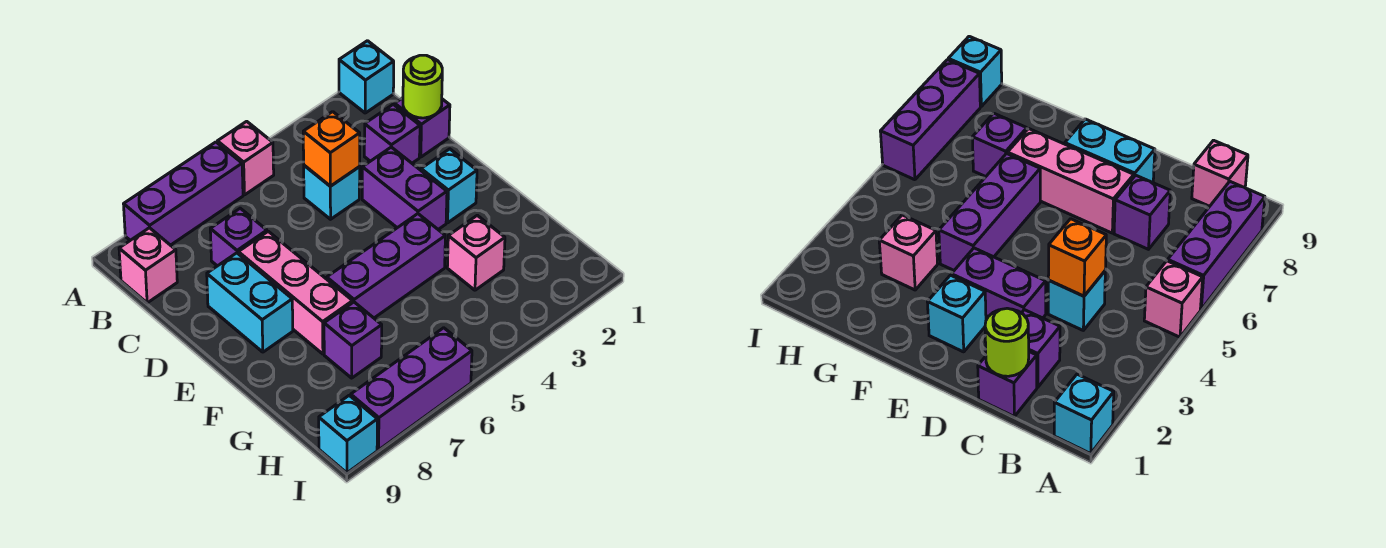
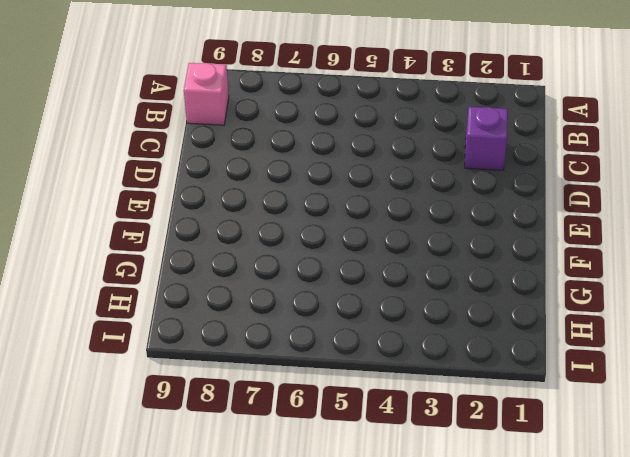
none -> cyan brick A1 level 1
none -> pink brick A5 level 1
none -> purple brick A6:A8 level 1

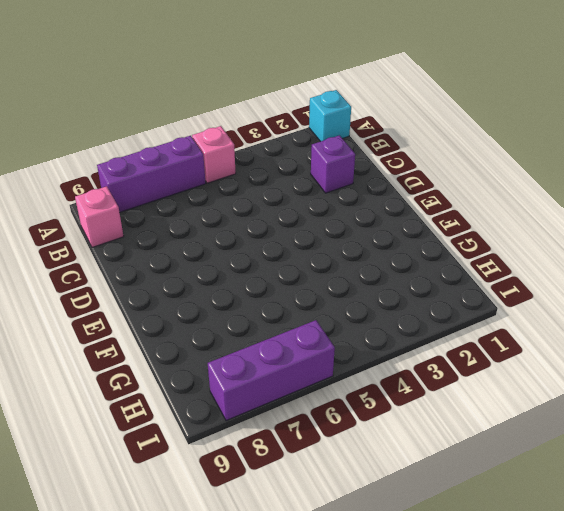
none -> purple brick C1 level 1
none -> cyan brick C4 level 1
none -> purple brick C7 level 1

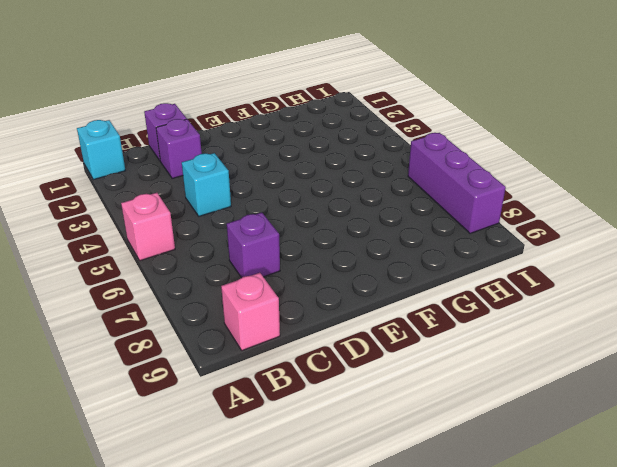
none -> purple brick A6:A8 level 1
none -> purple brick D3:E3 level 1
none -> pink brick D7:F7 level 1

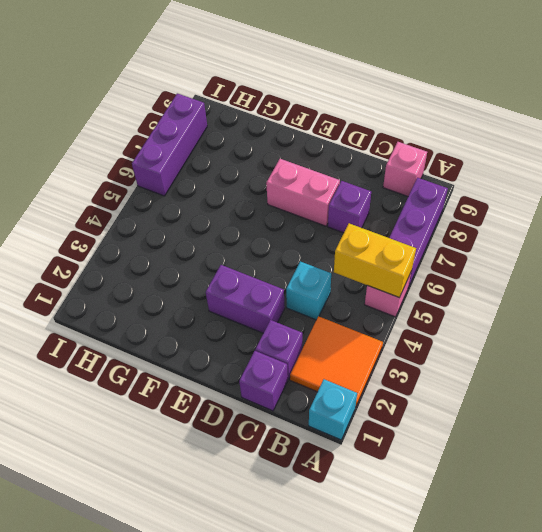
orange tile A2:B3 level 1 -> none
yellow brick A5:B5 level 2 -> none
pink brick D7:E7 level 1 -> pink brick D7:F7 level 1
none -> cyan brick D8:E8 level 1
none -> cyan brick E2 level 1
none -> purple brick F4:F6 level 1

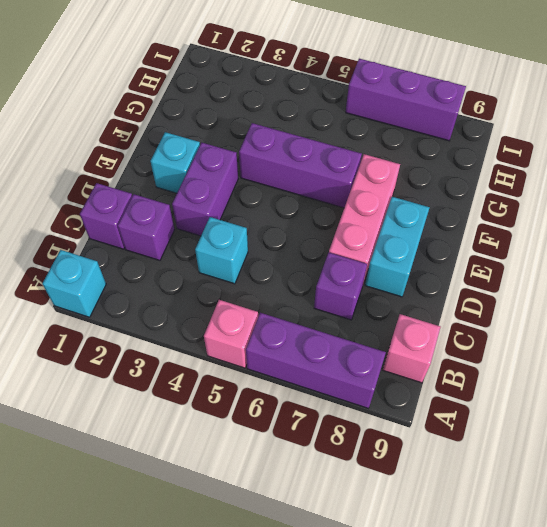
none -> pink brick G3 level 1
none -> purple brick G7 level 1
none -> cyan brick I9 level 1

